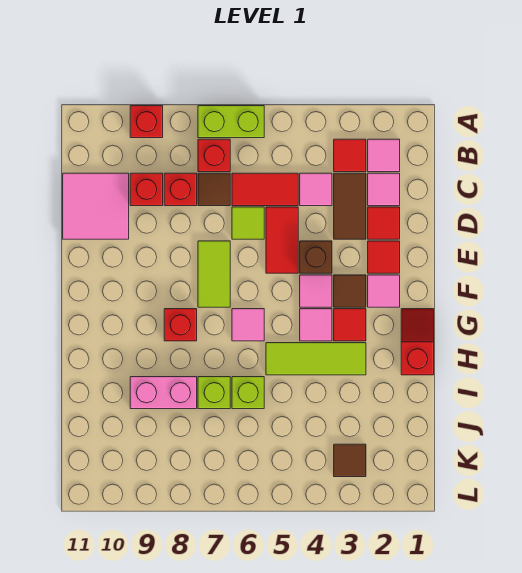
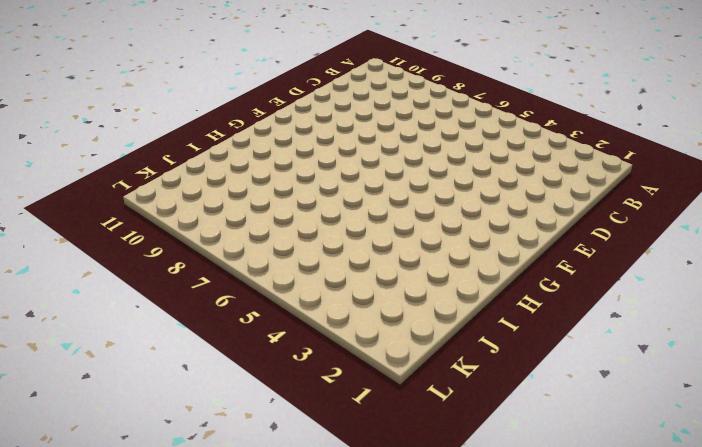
none -> lime brick A6:A7 level 1
none -> red brick A9 level 1
none -> pink tile B2 level 1
none -> red tile B3 level 1

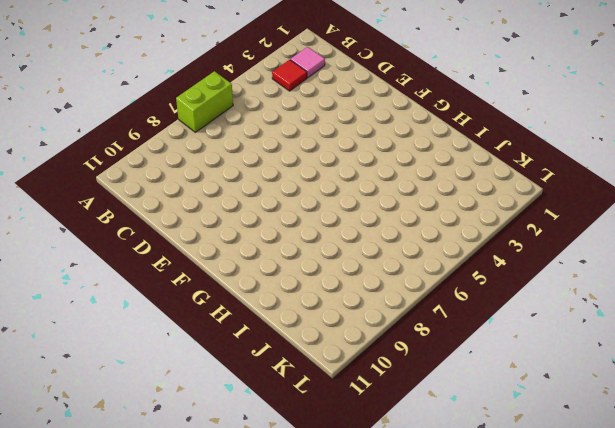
none -> red brick A9 level 1
none -> red brick B7 level 1
none -> pink tile C2 level 1
none -> brown tile C3:D3 level 1

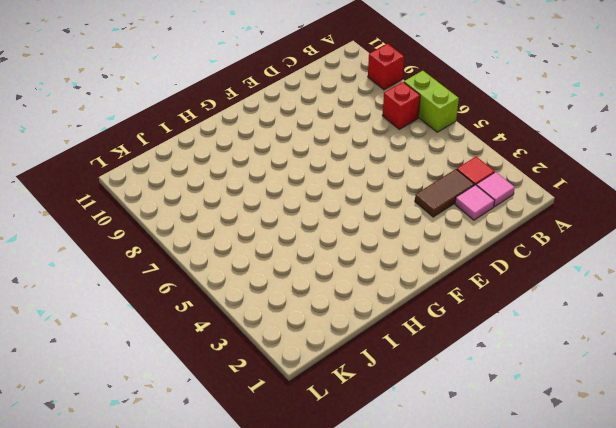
none -> pink tile C4 level 1
none -> red tile C5:C6 level 1
none -> brown tile C7 level 1
none -> red brick C8 level 1

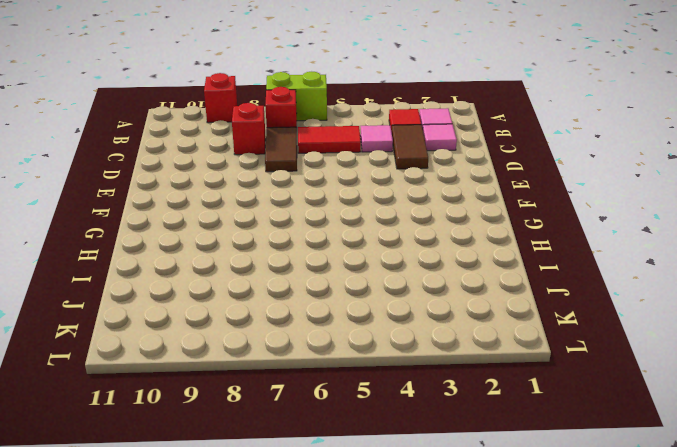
brown tile C7:D7 level 1 -> brown tile C7 level 1
none -> red brick C9 level 1
none -> pink tile C10:D11 level 1
none -> red tile D2 level 1
none -> red tile D5:E5 level 1

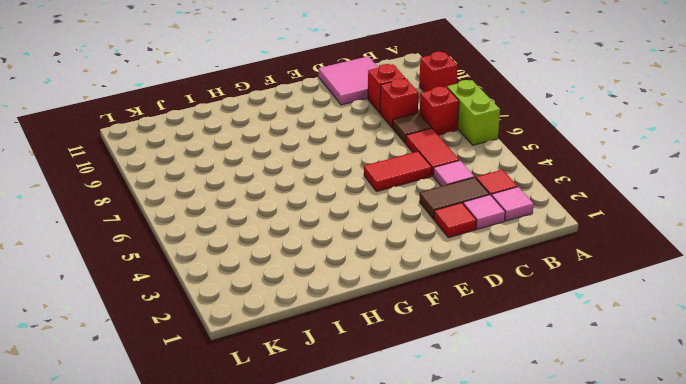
none -> lime tile D6 level 1
none -> red tile E2 level 1
none -> brown brick E4 level 1
none -> lime tile E7:F7 level 1

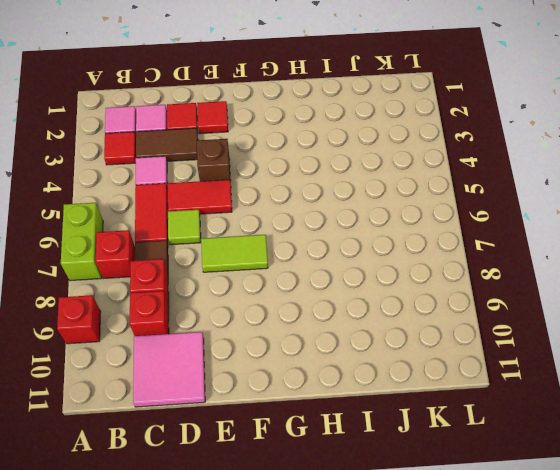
none -> pink tile F2 level 1
none -> brown tile F3 level 1
none -> pink tile F4 level 1
none -> red slope G1:H1 level 1 top H

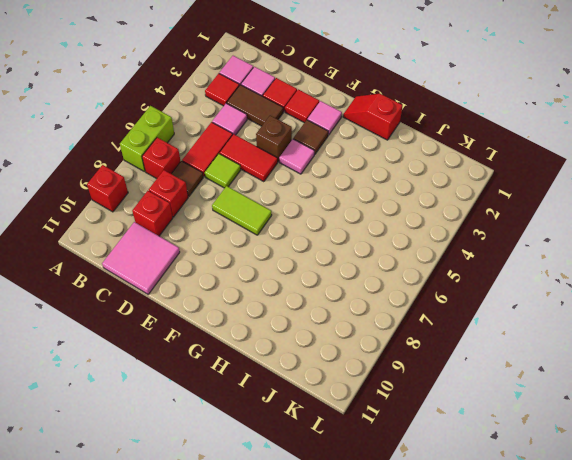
none -> red tile G3 level 1
none -> pink tile G4 level 1
none -> pink tile G6 level 1
none -> red brick G8 level 1

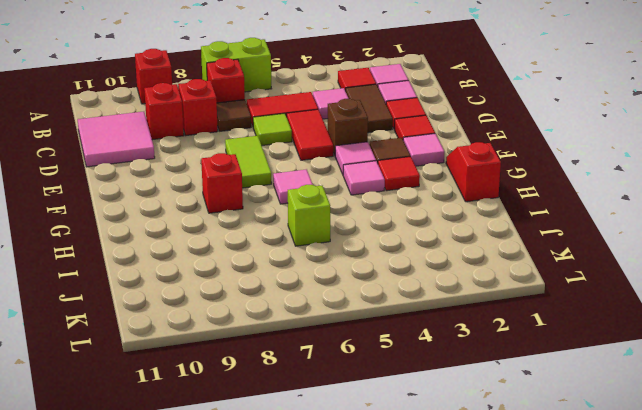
none -> lime tile H3:H5 level 1
none -> lime brick I7 level 1
none -> pink brick I8:I9 level 1
none -> brown tile K3 level 1

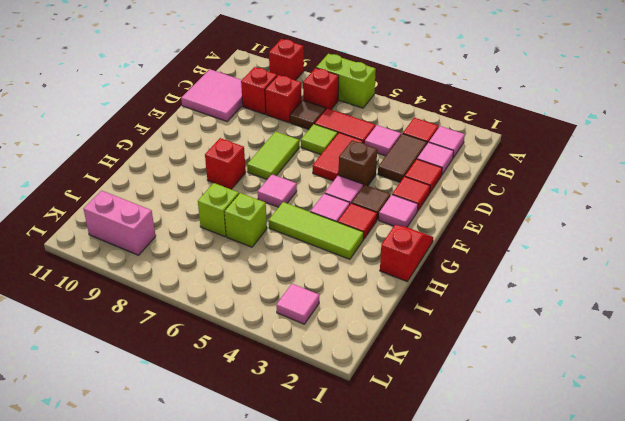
pink tile K3 level 1 -> brown tile K3 level 1
pink brick K9:K10 level 1 -> pink brick I8:I9 level 1

